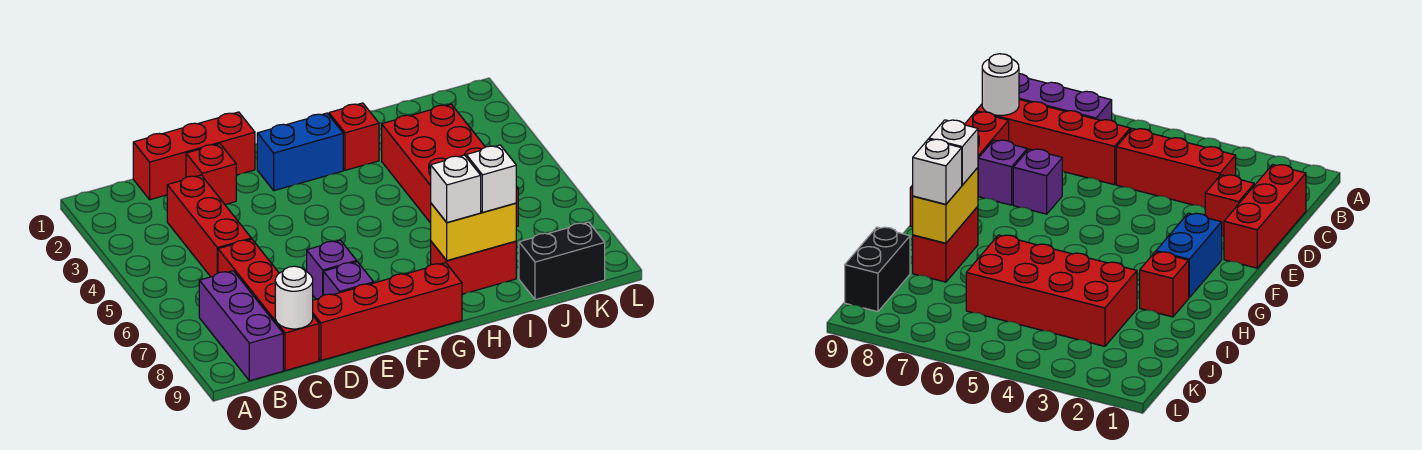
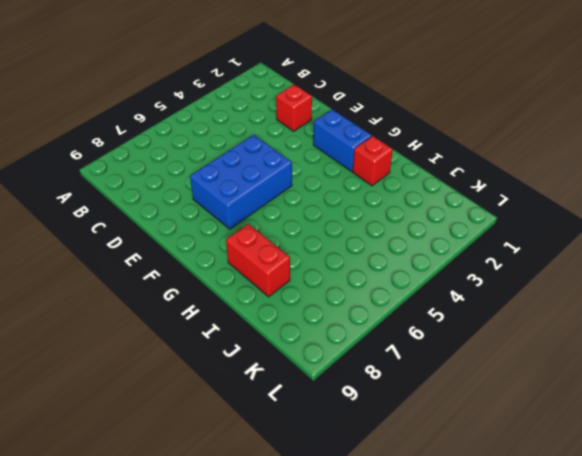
blue brick E5:F7 level 1 -> purple brick E7 level 1
none -> purple brick B7:B9 level 1
none -> red brick C1:E1 level 1
none -> red brick C3:C5 level 1

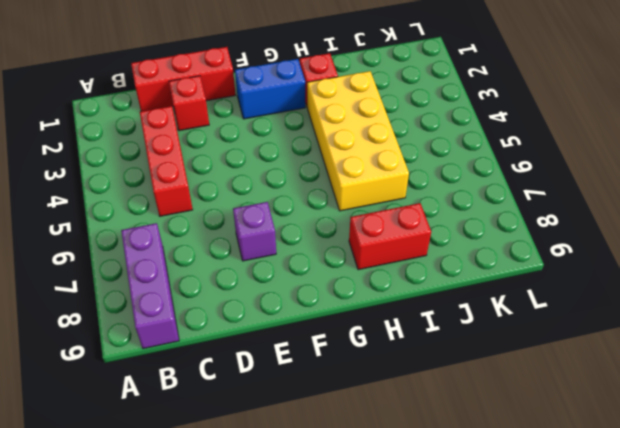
yellow brick H3:I6 level 1 -> red brick I3:J6 level 1
none -> red brick C6:C9 level 1
none -> red brick D9:G9 level 1
none -> purple brick E8 level 1

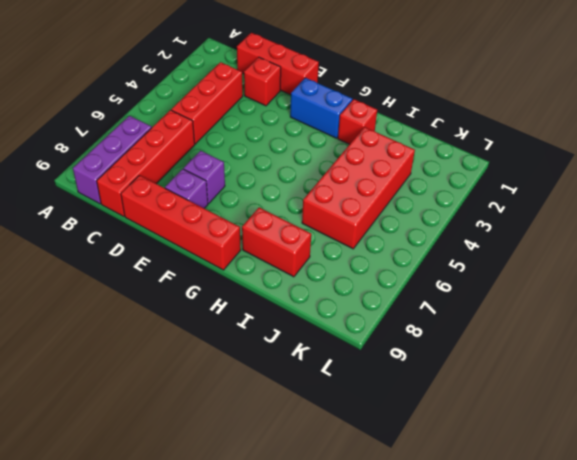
none -> black brick J9:K9 level 1
none -> white round brick C9 level 2
none -> yellow brick H8:I8 level 2

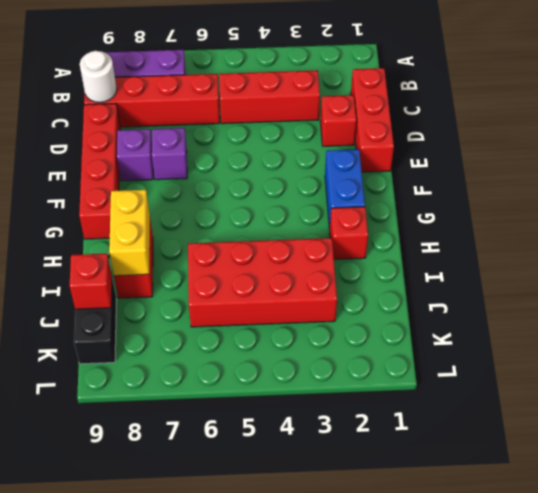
red brick J9 level 2 -> none
none -> white brick H8 level 3
none -> white brick I8 level 3

